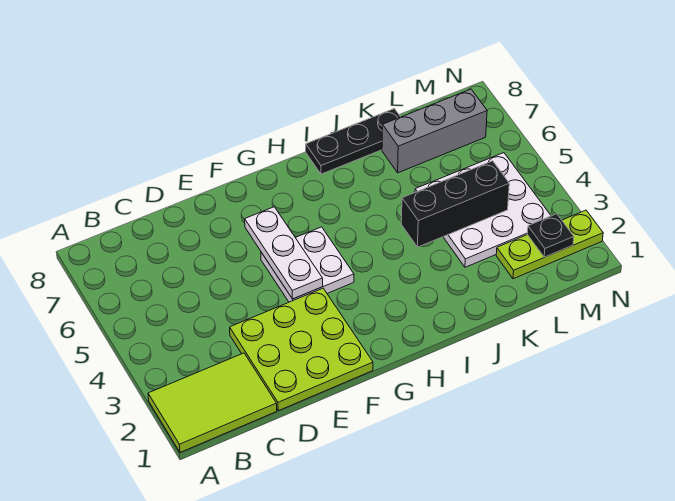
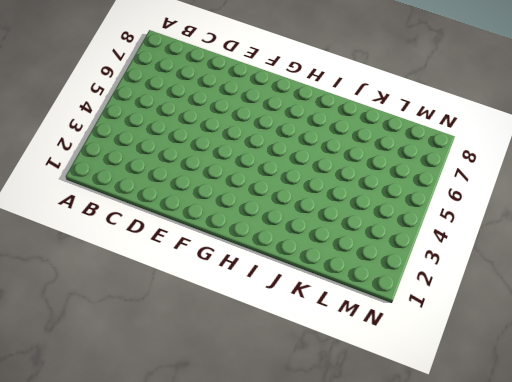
none -> lime tile A1:C2 level 1
none -> lime plate D1:F3 level 1

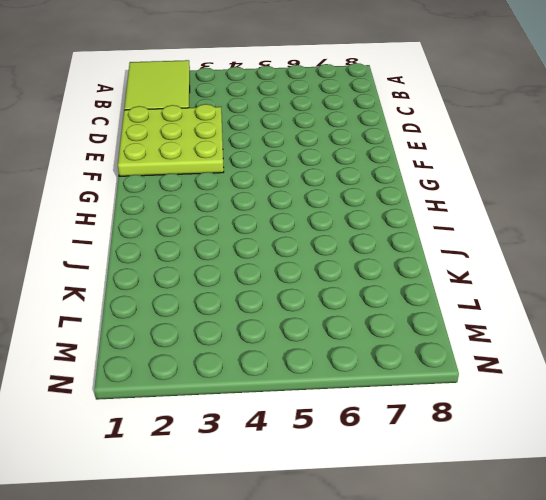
none -> white plate F4:G5 level 1
none -> black plate I8:K8 level 1

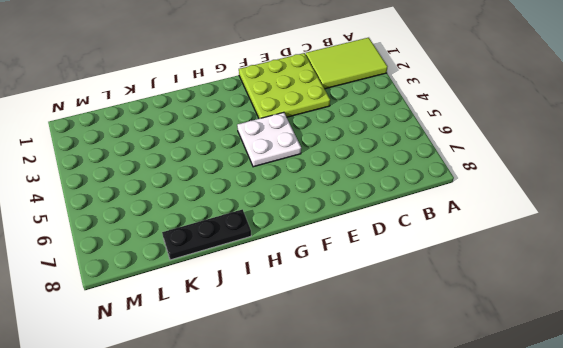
none -> white plate K3:M5 level 1
none -> grey brick K7:M7 level 1

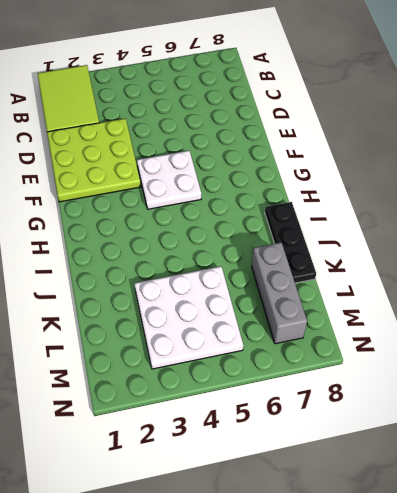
none -> lime plate L2:N2 level 1
none -> white plate F4:F6 level 2

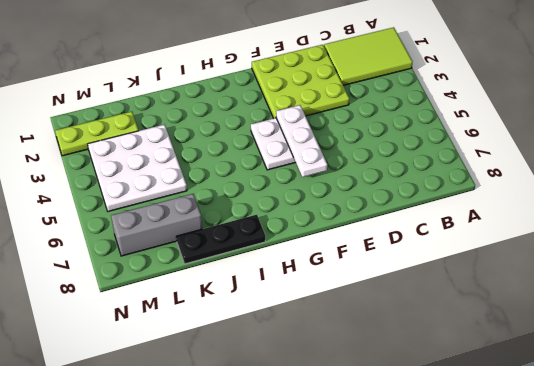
none -> black brick J4:L4 level 2
none -> black plate M2 level 2

